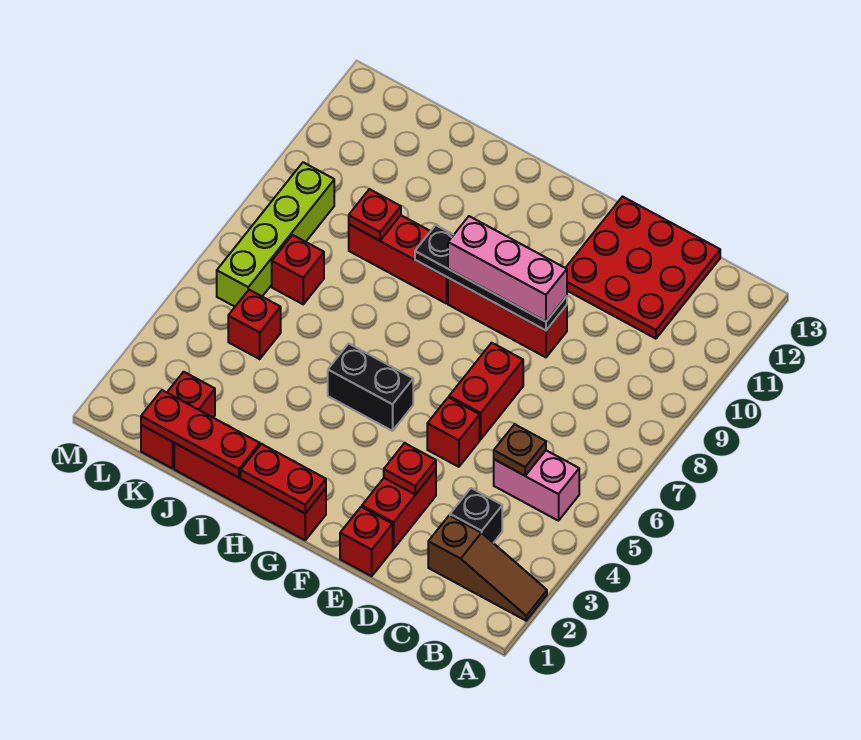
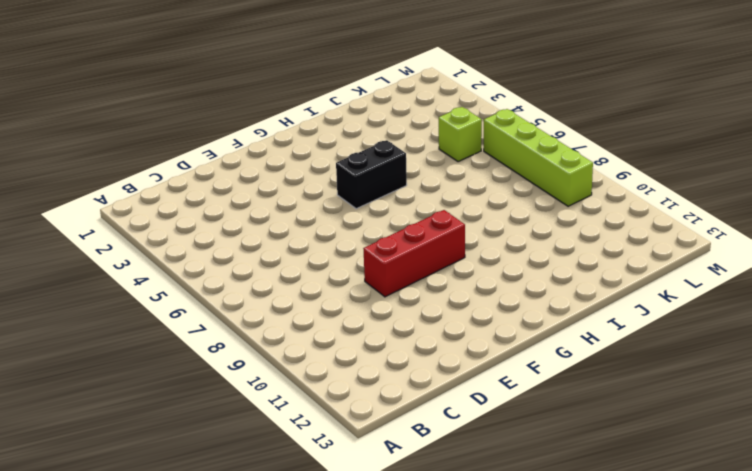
lime brick K5 level 1 -> red brick K5 level 1
none -> brown slope A2:C2 level 1 top C
none -> pink brick B5:C5 level 1
none -> black brick C3 level 1

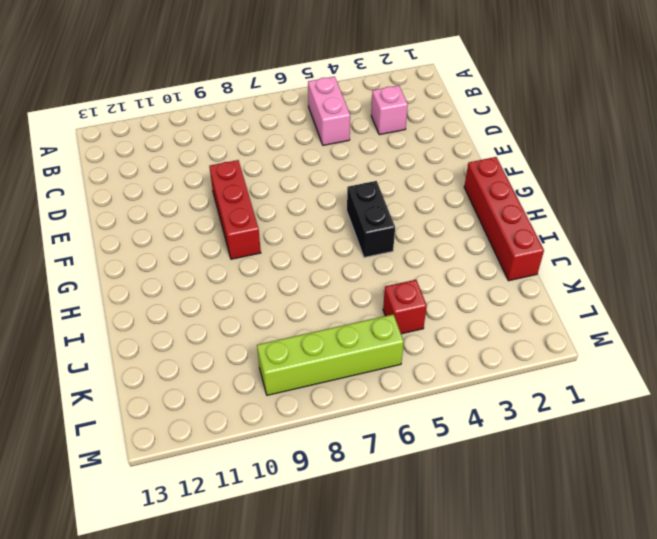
pink brick C3 level 1 -> black brick C3 level 1
none -> brown slope A2:C2 level 1 top C
none -> red plate C11:E13 level 1
none -> red brick E1 level 1

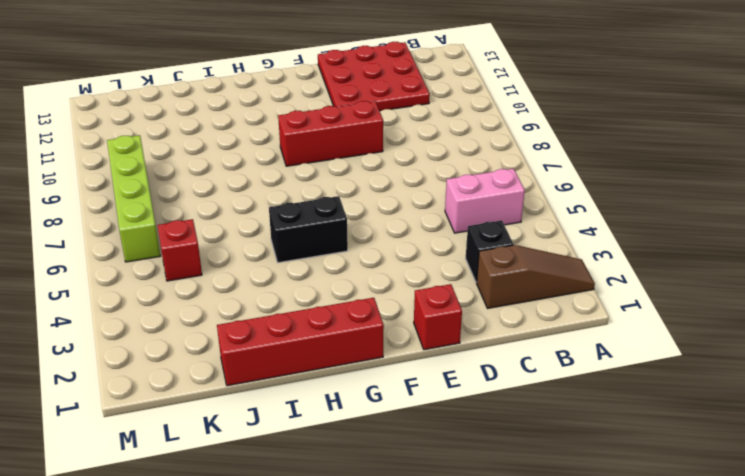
none -> red brick E2:E3 level 1
none -> red brick E5 level 1
none -> red brick E6:E7 level 1

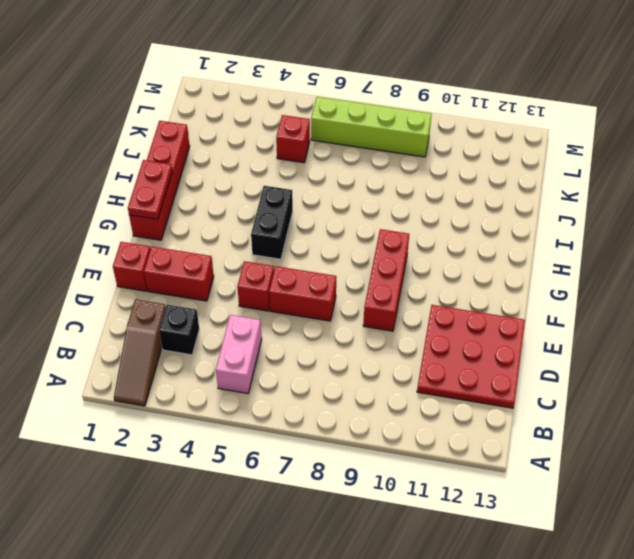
none -> red brick H9:J9 level 1
none -> red brick K1:K2 level 1
none -> red brick K7 level 1

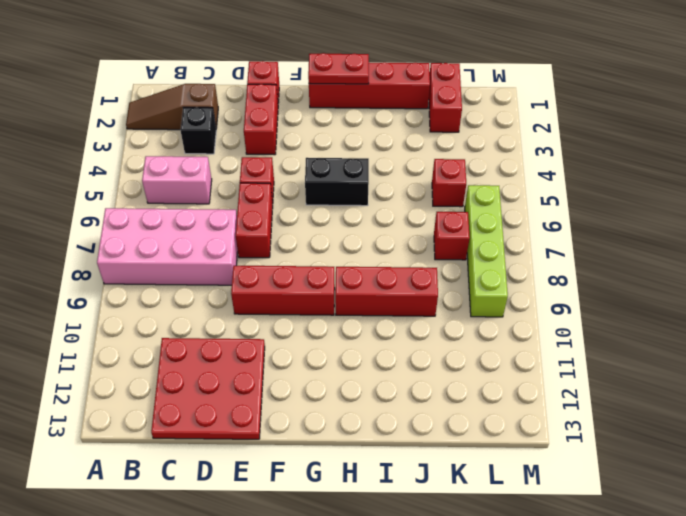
pink brick A7:D8 level 1 -> none
none -> brown plate C5 level 2
none -> red plate E3 level 2
none -> black plate E9:H9 level 2

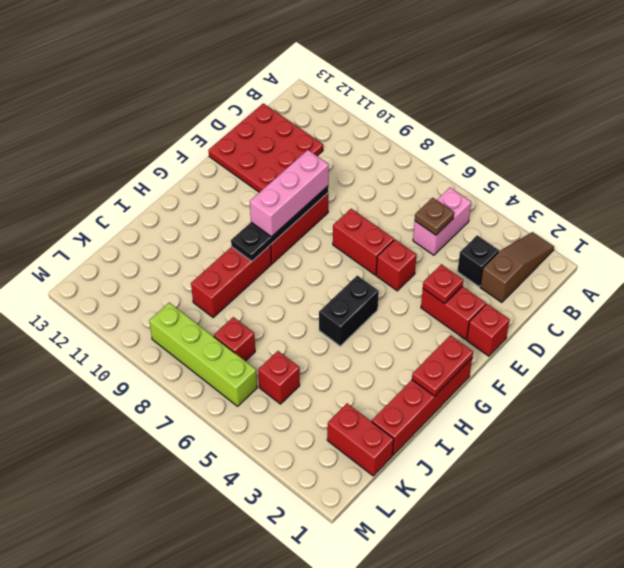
none -> red plate I1:K1 level 2
none -> red plate J9 level 2

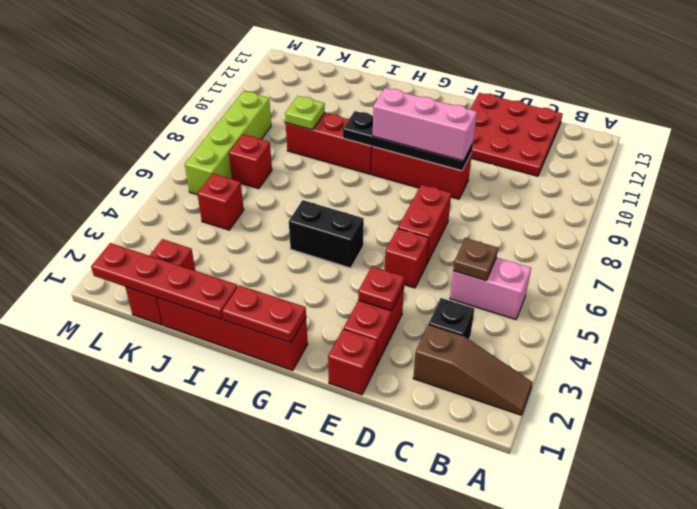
red plate I1:L1 level 2 -> red plate I1:K1 level 2
lime plate J9 level 2 -> red plate J9 level 2

